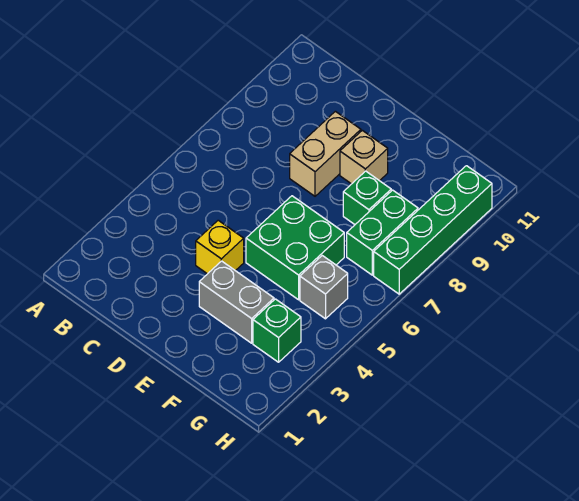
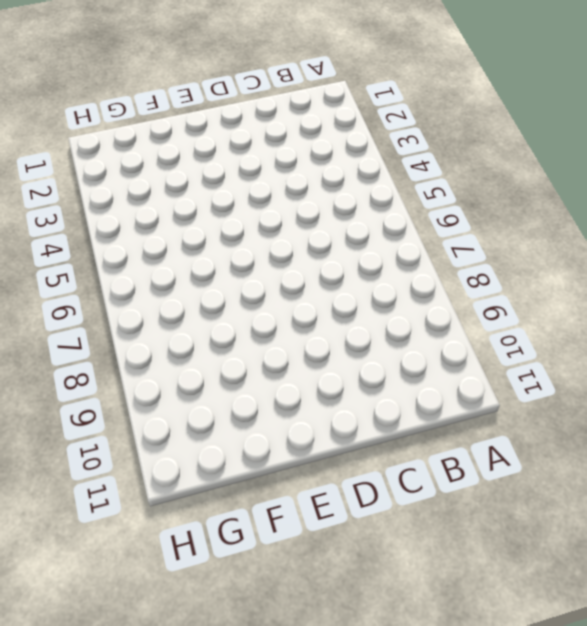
none -> yellow brick D4 level 1
none -> tan brick D8:D9 level 1

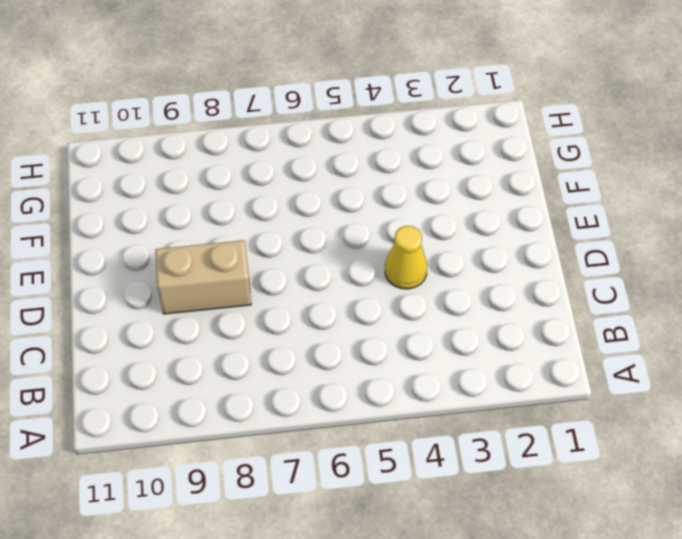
yellow cone D4 level 1 -> yellow brick D4 level 1
none -> grey brick E3:F3 level 1
none -> green brick E5:F6 level 1

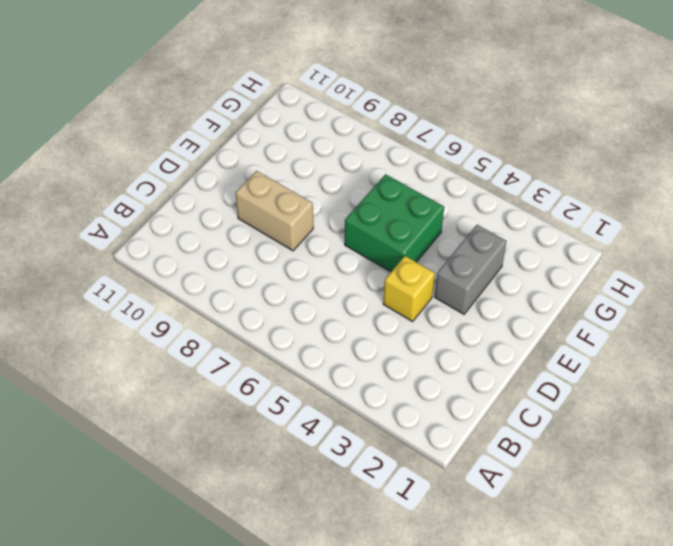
none -> tan brick E9 level 1
none -> green brick F8 level 1

